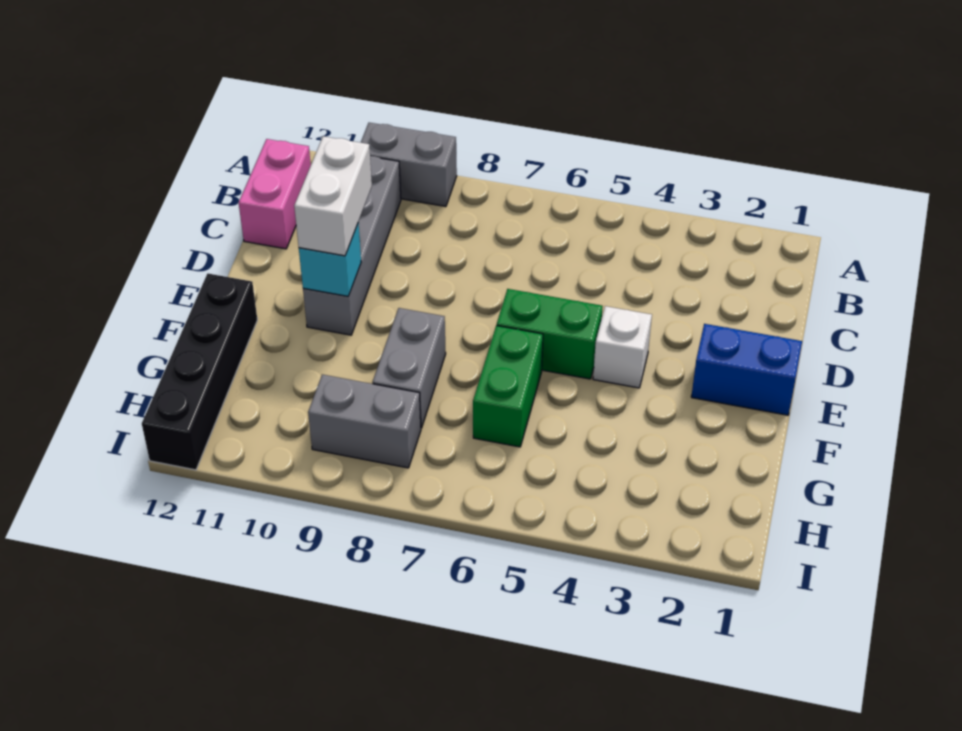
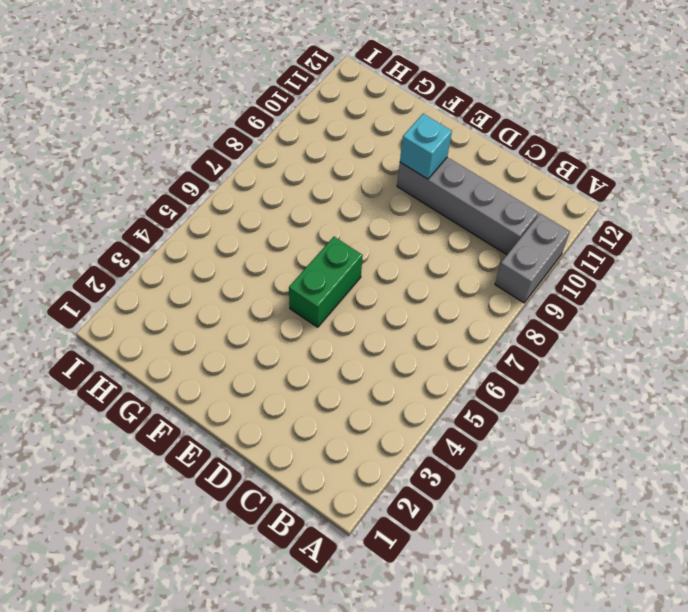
none -> pink brick B12:C12 level 1
none -> blue brick E1:E2 level 1
none -> white brick E4 level 1

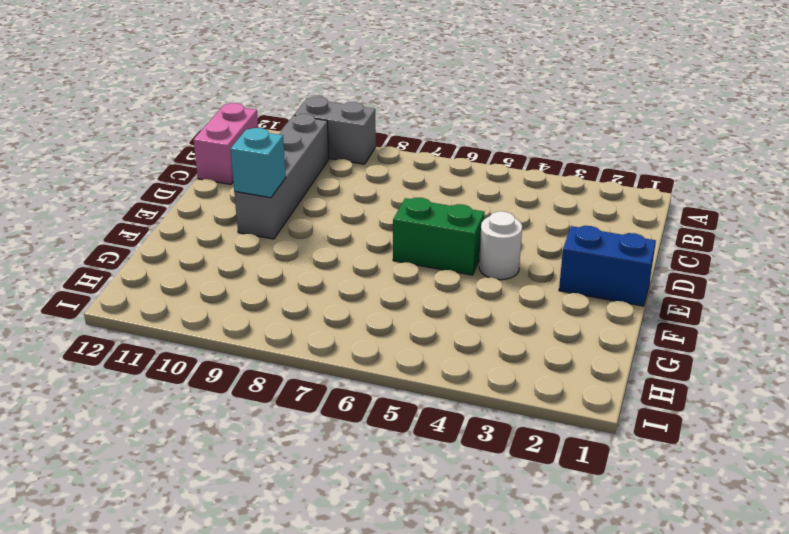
white round brick E4 level 1 -> white brick E4 level 1
none -> green brick F6:G6 level 1
none -> grey brick F8:G8 level 1
none -> black brick F12:I12 level 1

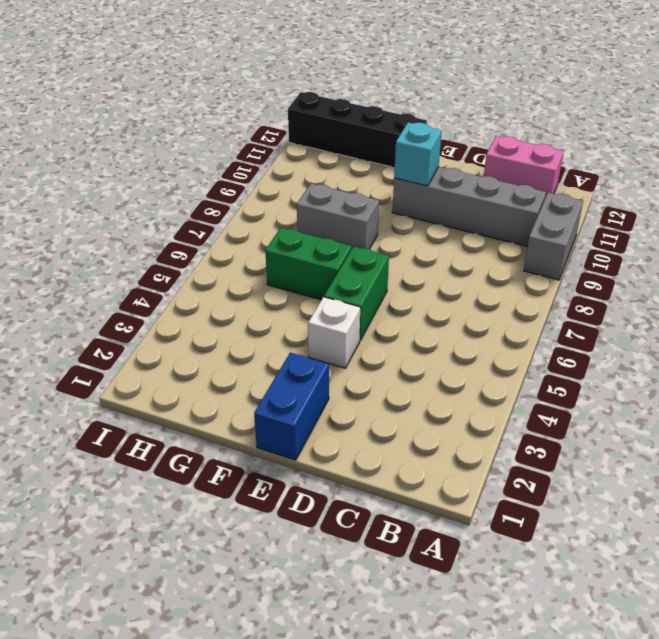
none -> grey brick H8:H9 level 1
none -> white brick D10:E10 level 3

